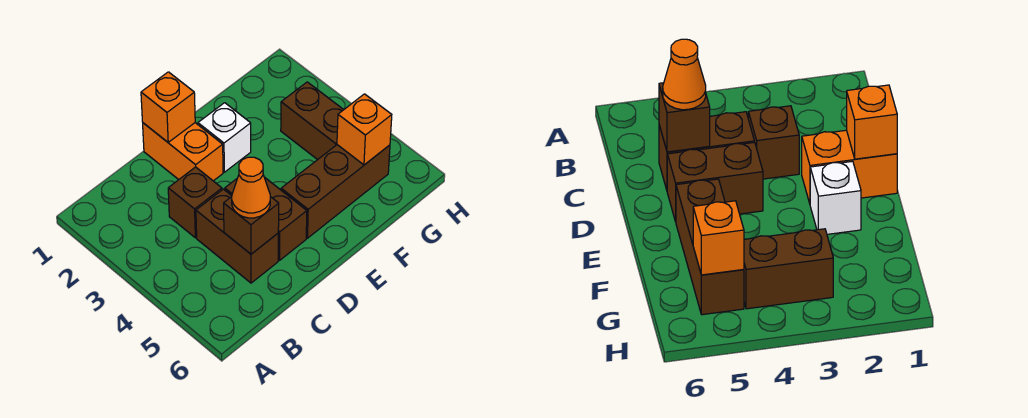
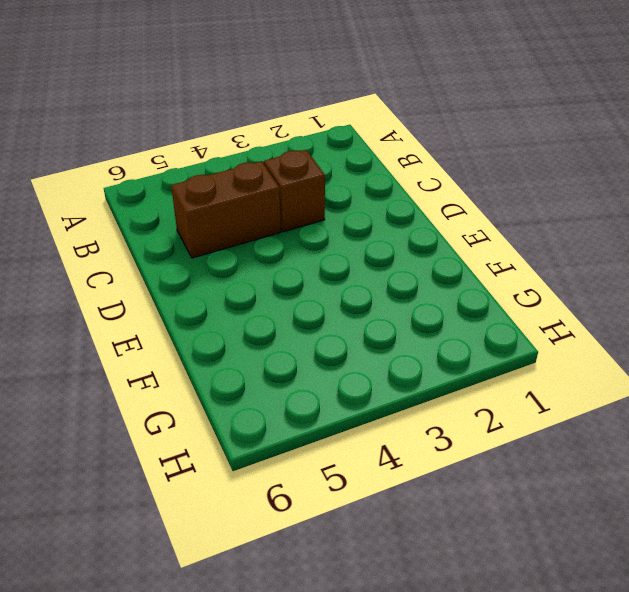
none -> orange brick D1:D2 level 1
none -> brown brick D4:D5 level 1

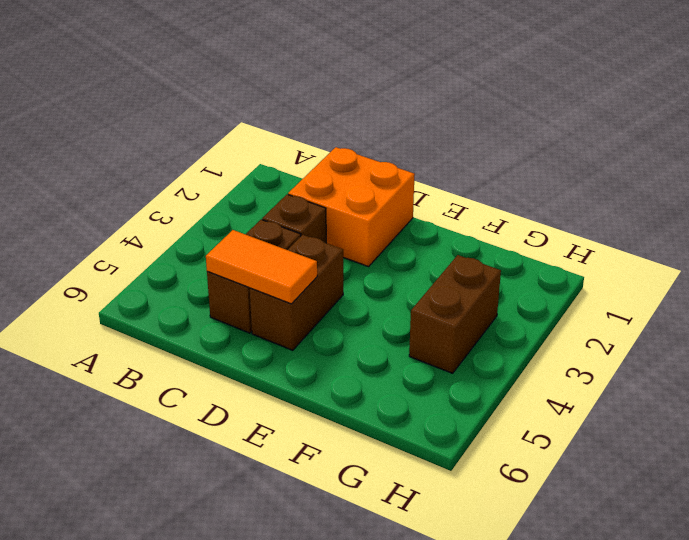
orange brick C1:D2 level 1 -> orange brick D1:D2 level 1
orange tile C5:D5 level 2 -> brown brick C5 level 2
none -> white brick E2 level 1
none -> brown brick E5:G5 level 1

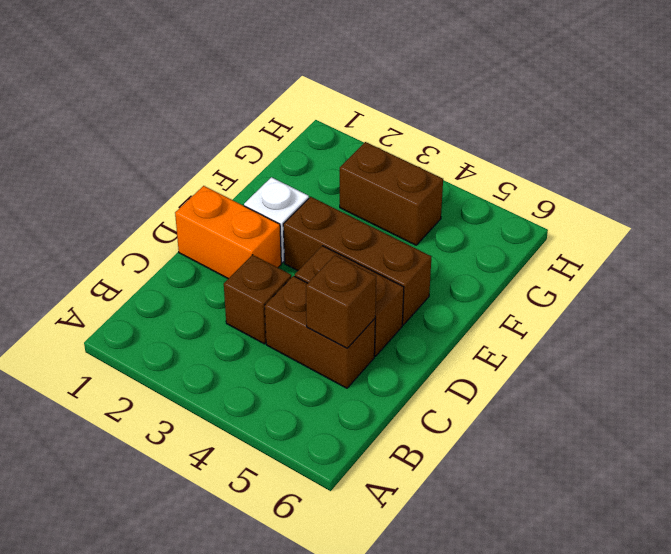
brown brick E3:E5 level 1 -> brown brick E5:G5 level 1
none -> orange brick D1 level 2
none -> orange brick G5 level 2

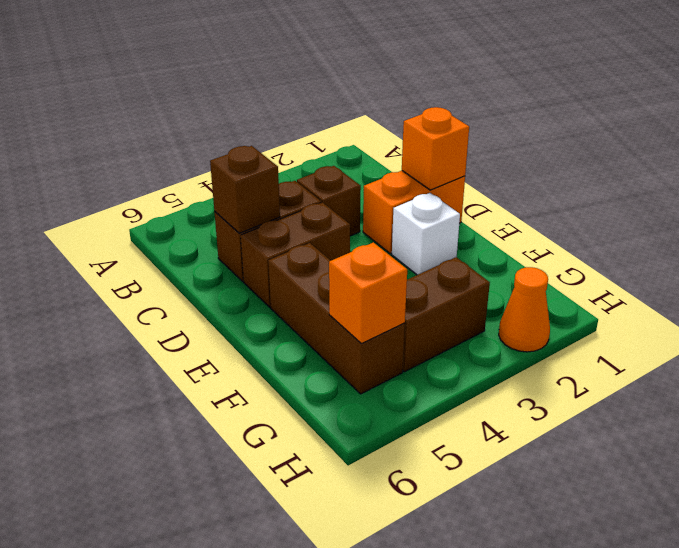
orange cone H2 level 1 -> orange cone C5 level 3

